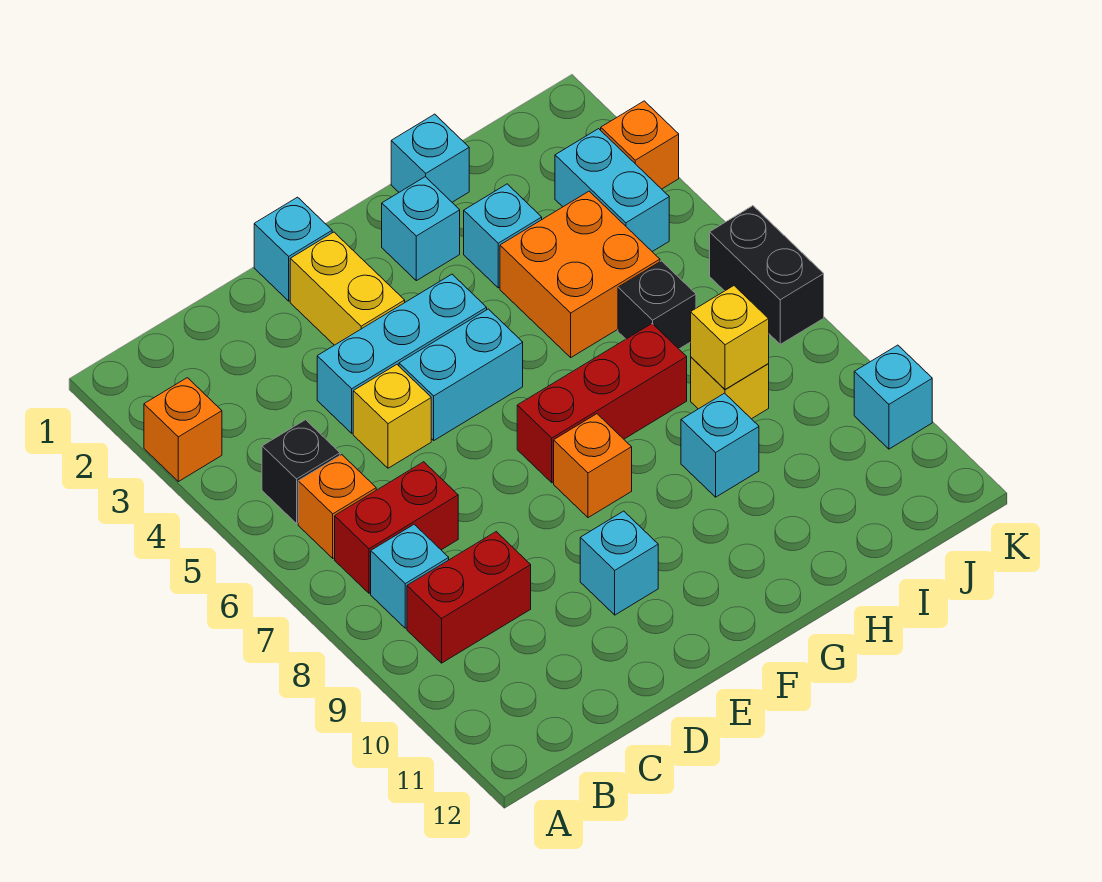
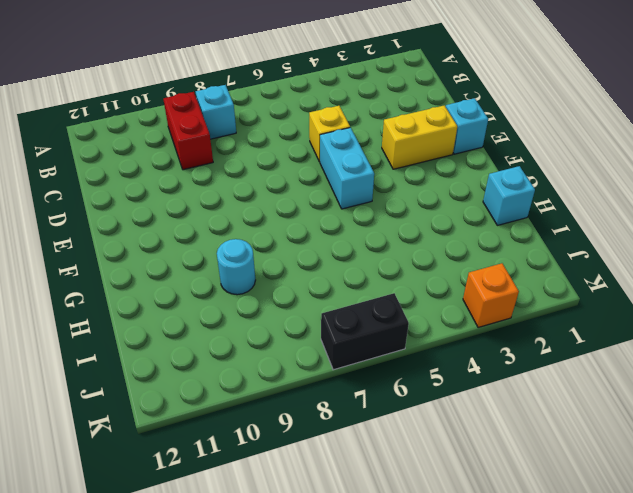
cyan round brick H9 level 1 -> cyan brick H9 level 1
none -> orange brick A3 level 1
none -> black brick B5 level 1
none -> orange brick B6 level 1

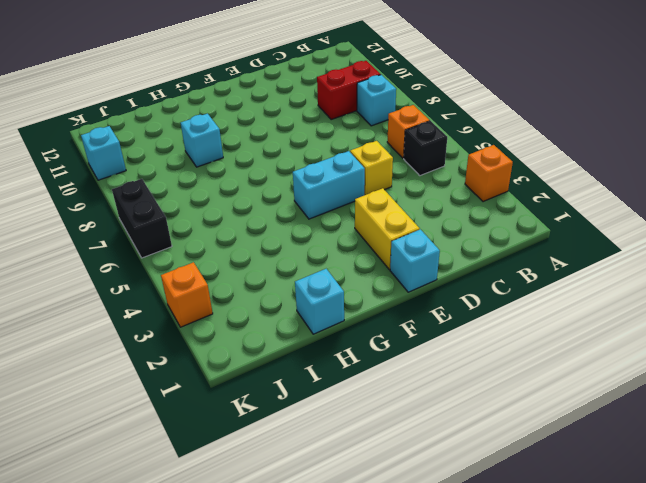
none -> red brick B7:C7 level 1
none -> cyan brick D4:F4 level 1
none -> cyan brick E10 level 1

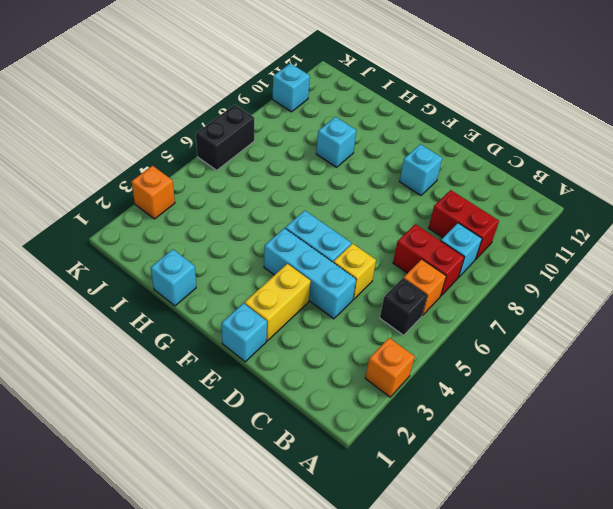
none -> red brick F7:H7 level 1
none -> orange brick F8 level 1
none -> cyan brick G2 level 1

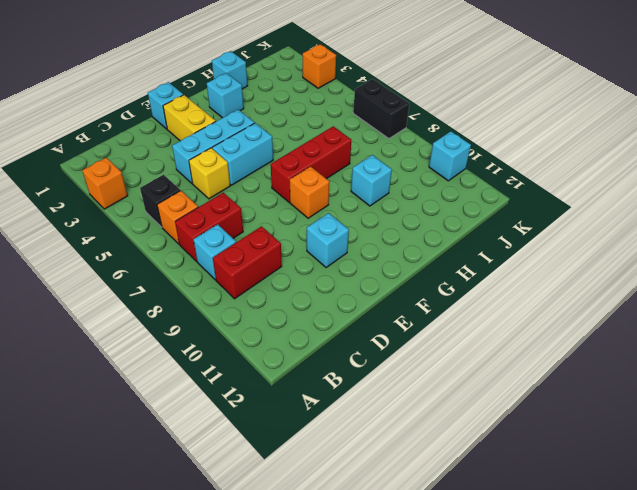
none -> cyan brick H3 level 1
none -> orange brick H4:I5 level 1
none -> black brick I6 level 1

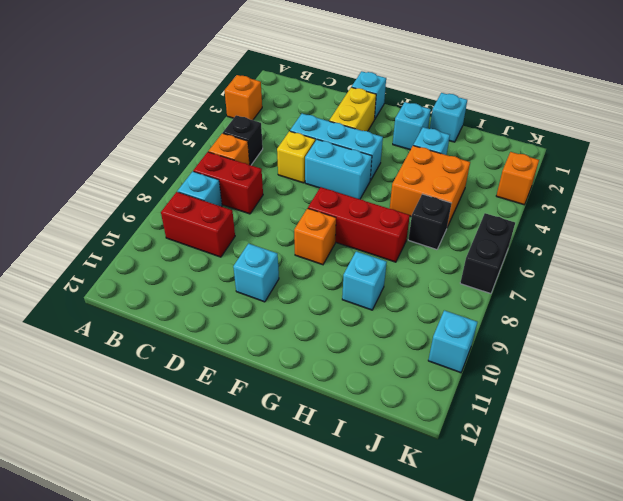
none -> yellow brick I8 level 1
none -> cyan brick J3:J4 level 1
none -> yellow brick I8 level 2

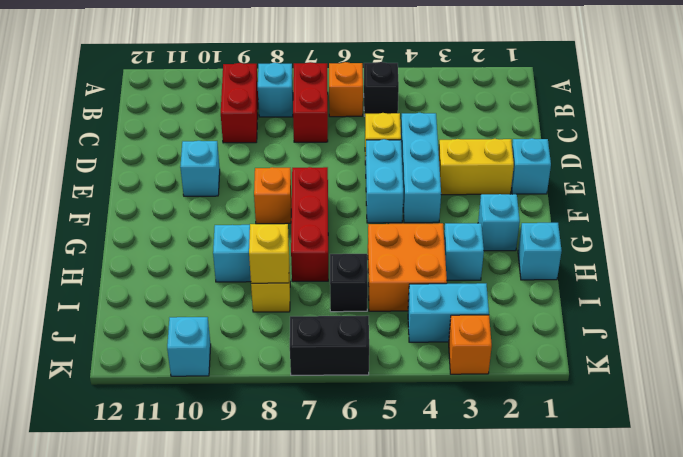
none -> orange brick A3 level 1

